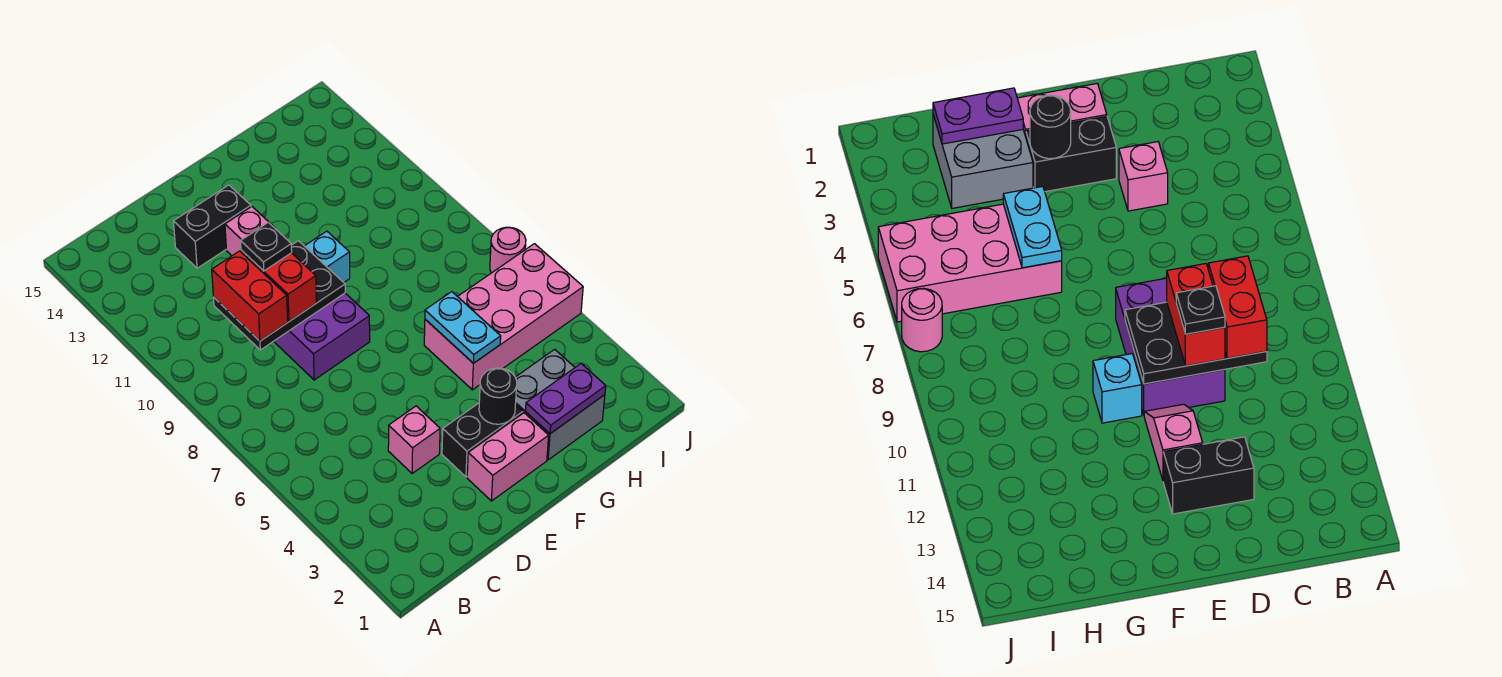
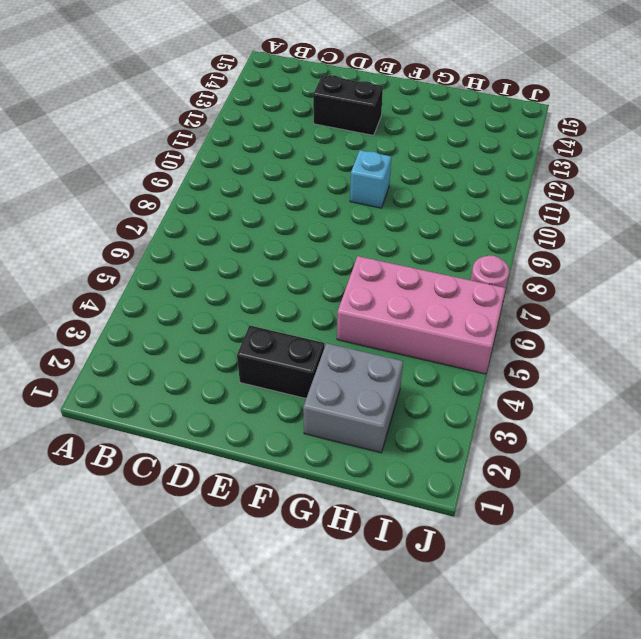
none -> pink brick D4 level 1
none -> purple brick D8:E10 level 1
none -> pink brick E2:F2 level 1

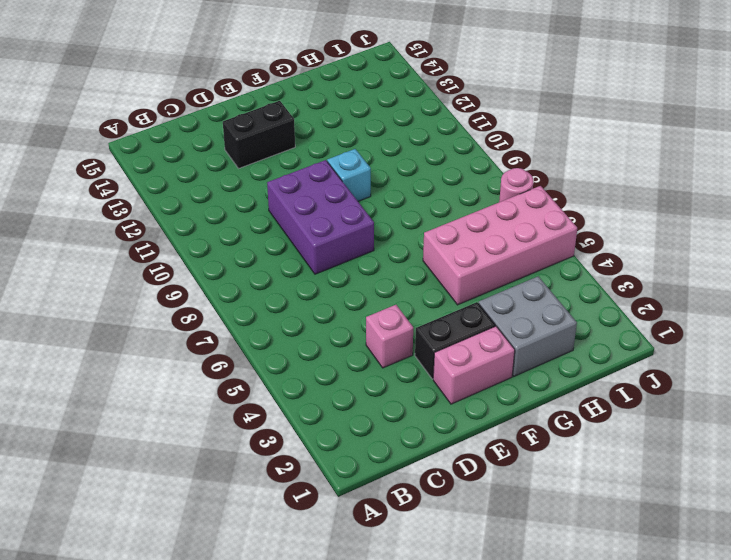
none -> pink slope E11:E12 level 1 top 12
none -> black plate C9:E10 level 2
none -> black round brick F3 level 2

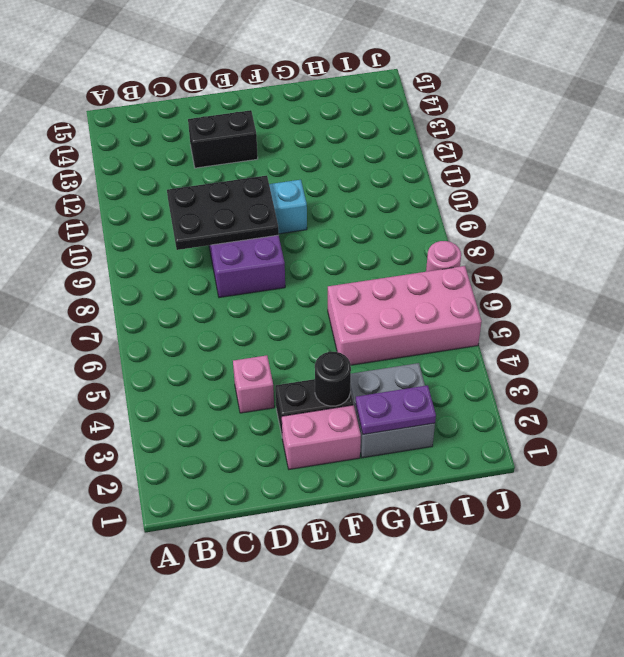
none -> pink slope E11:E12 level 1 top 12
none -> cyan plate G5:G6 level 2
none -> red brick C9:C10 level 3

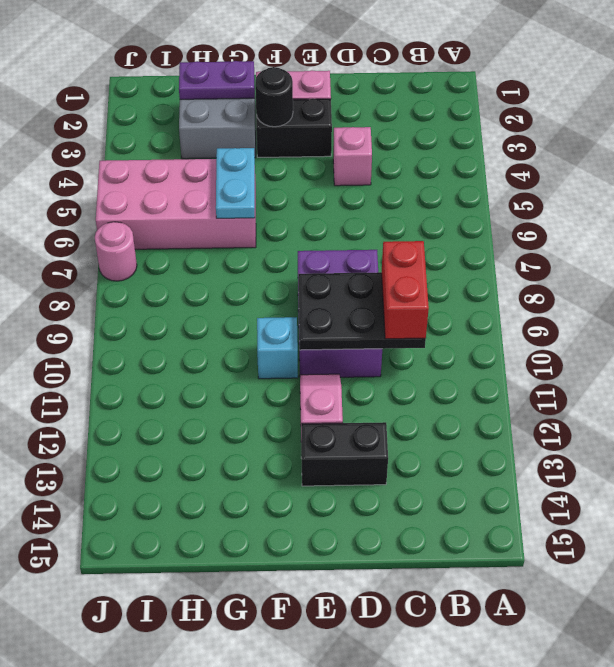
none -> red brick D9:D10 level 3
none -> black plate D10 level 4

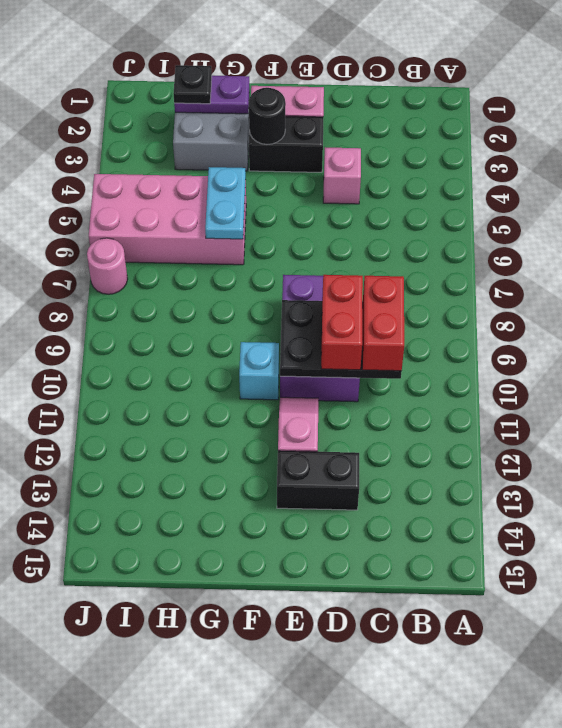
black plate H2 level 3 -> black plate D10 level 4

